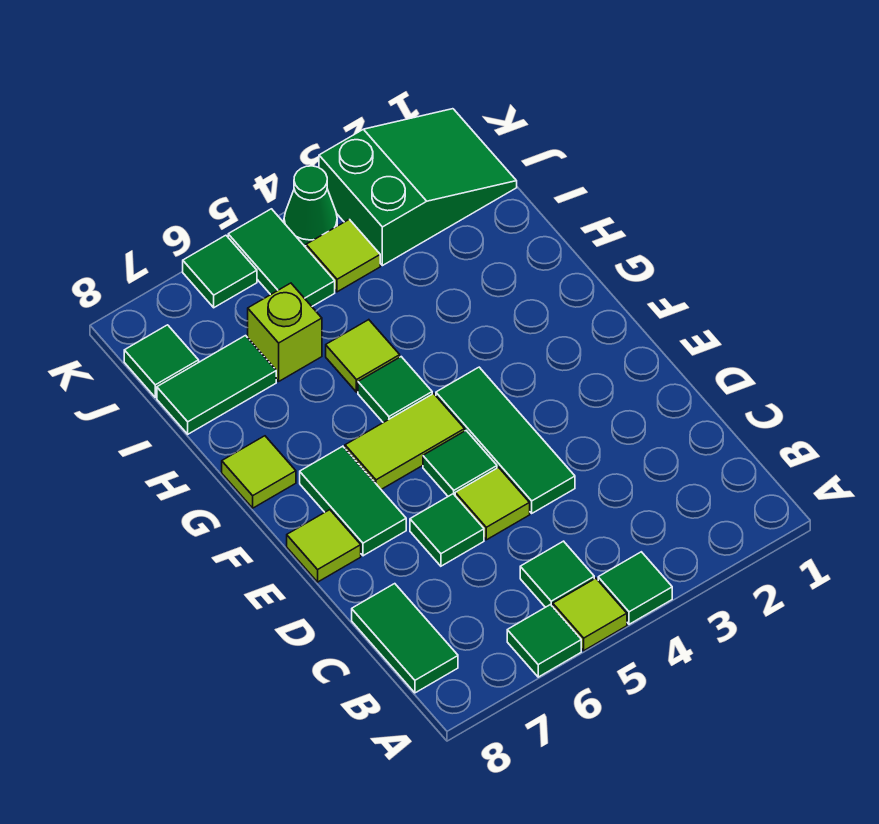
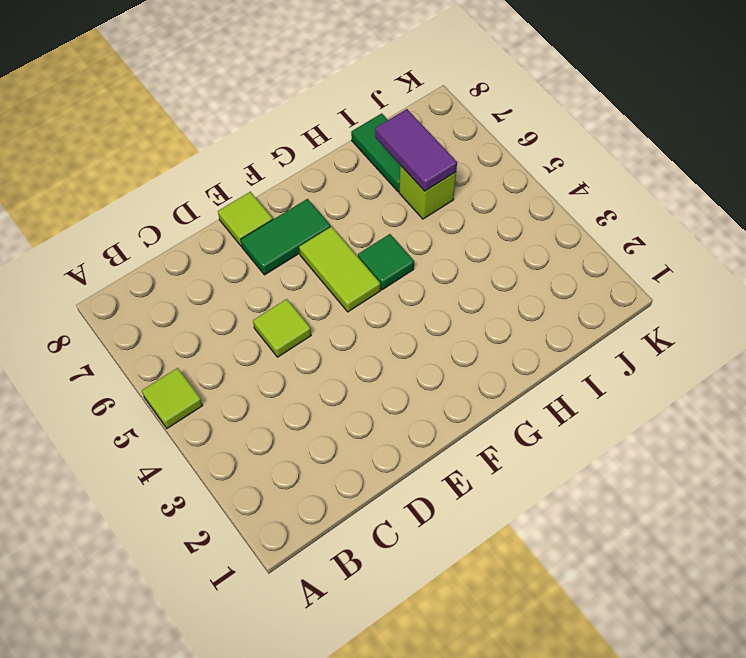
purple tile I6:I7 level 2 -> none
none -> green tile A4 level 1
none -> green tile A6 level 1
none -> green tile B5 level 1

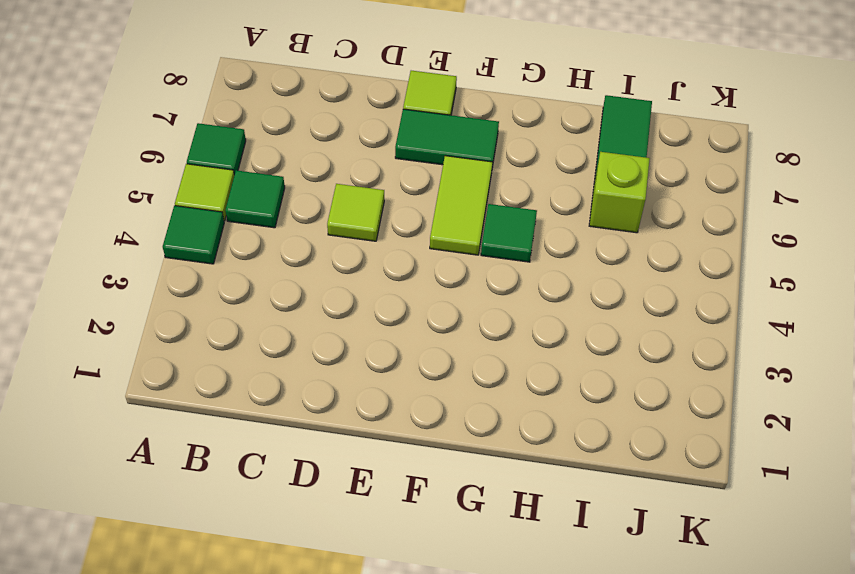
none -> green tile B8:C8 level 1
none -> green tile D4:F4 level 1
none -> green tile D6 level 1

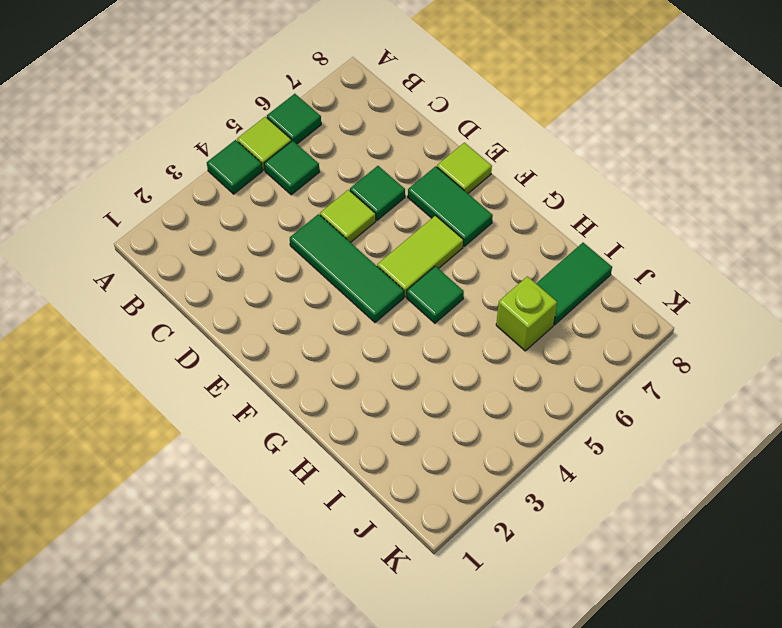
none -> green tile B8:C8 level 1
none -> green tile E5 level 1
none -> lime tile G8 level 1

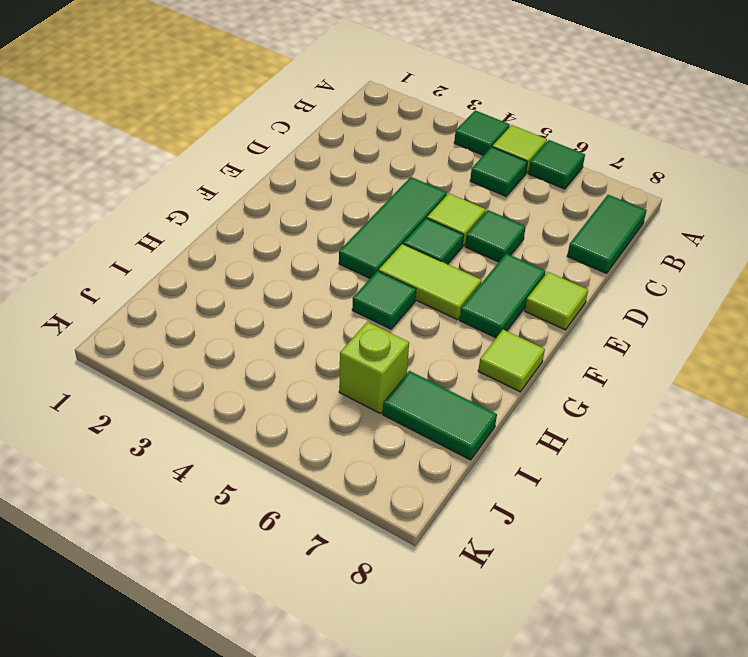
none -> lime tile H5 level 1
none -> green slope J1:K3 level 1 top 3
none -> lime tile J4 level 1

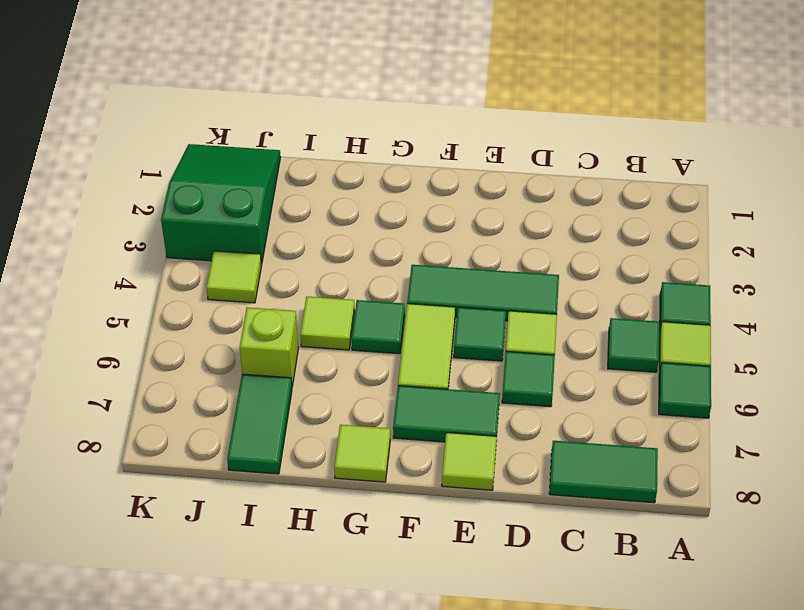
none -> green tile J5:K5 level 1
none -> green tile J8 level 1
none -> green cone K4 level 1

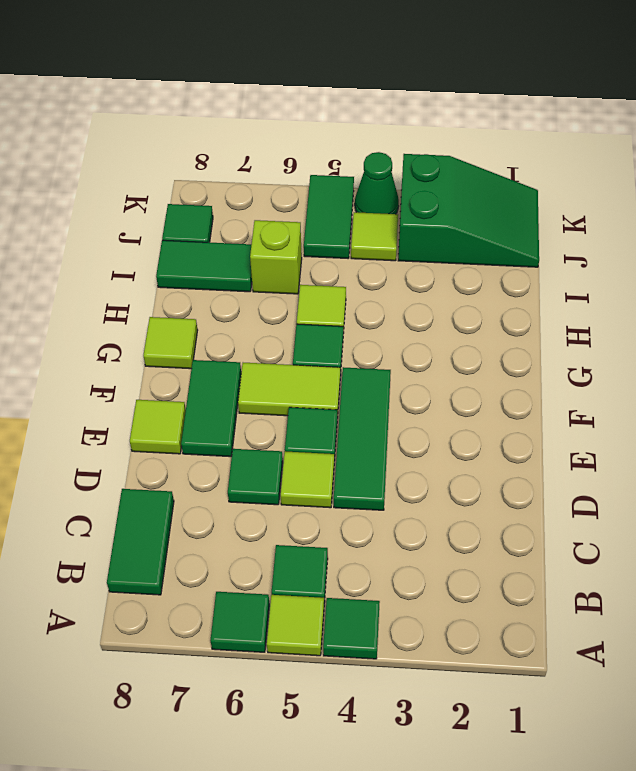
none -> green tile K6 level 1

